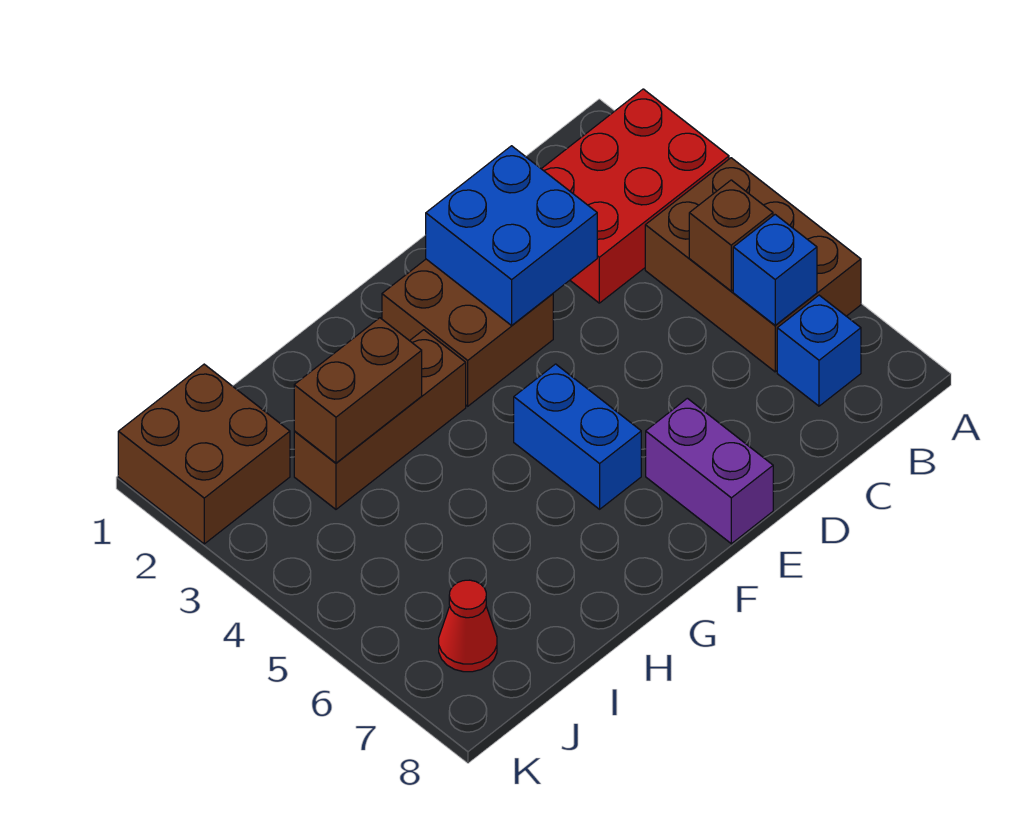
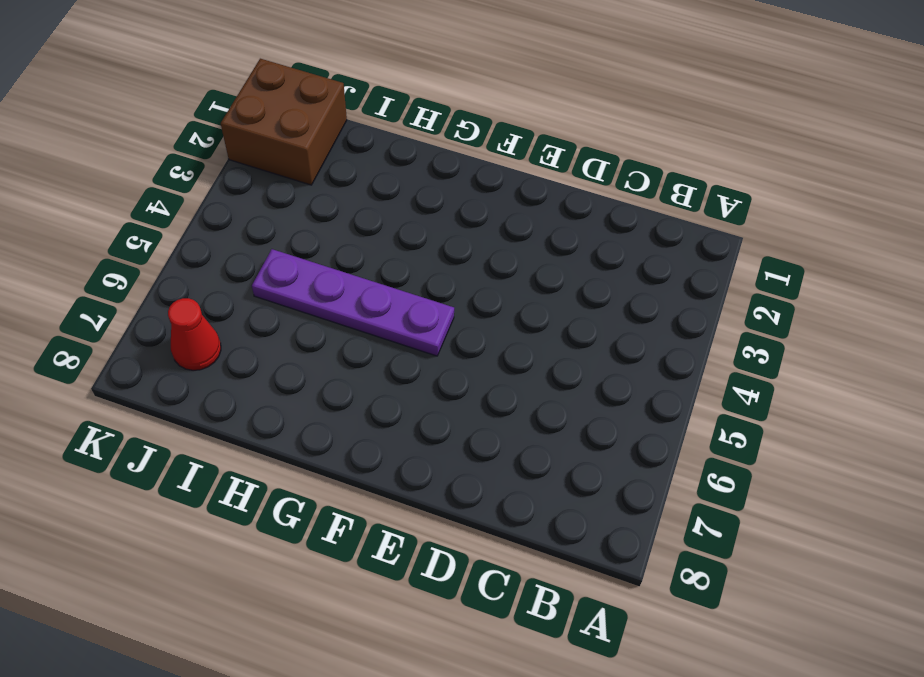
purple plate F5:I5 level 1 -> blue brick F5:F6 level 1
none -> red brick A2:C3 level 1
none -> brown brick A4:B6 level 1
none -> blue brick B7 level 1

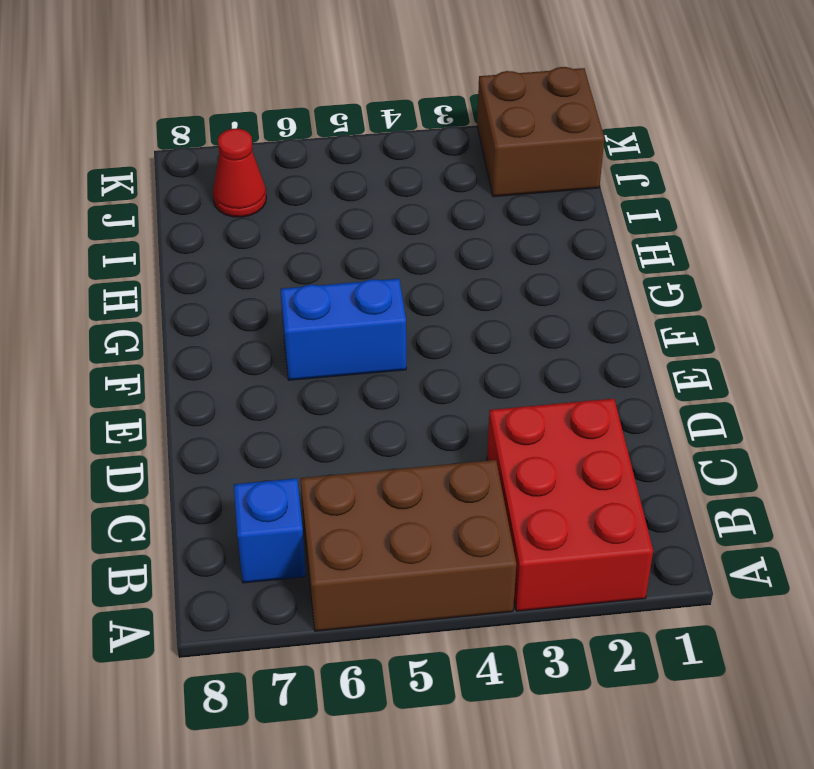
none -> brown brick E2:F3 level 1
none -> purple brick E7:E8 level 1
none -> brown brick G3:I3 level 1

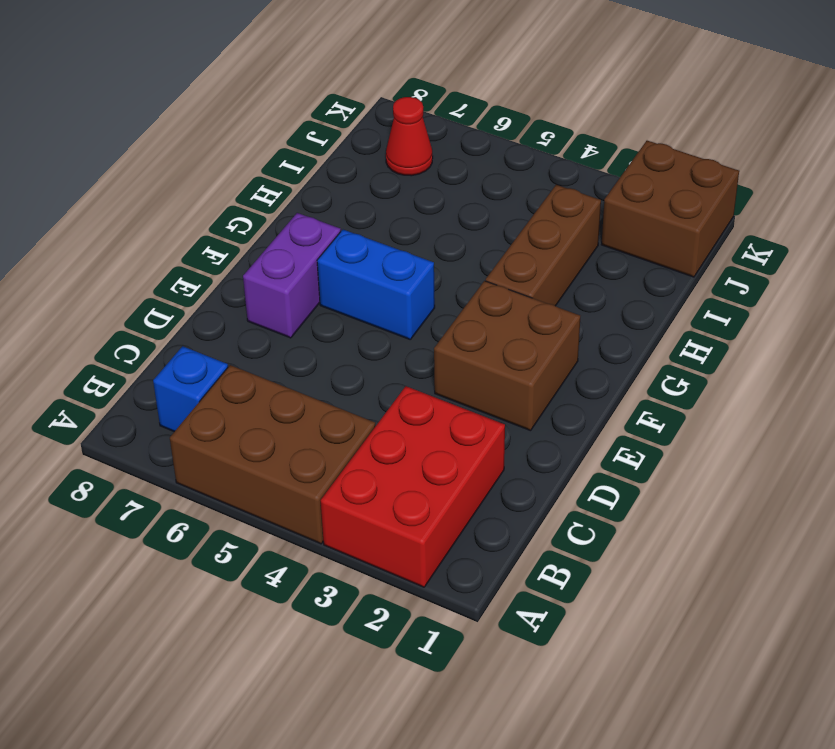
purple brick E7:F7 level 1 -> purple brick E7:E8 level 1
none -> brown brick B5 level 2
none -> blue brick B6 level 2
none -> blue brick D2:E3 level 2

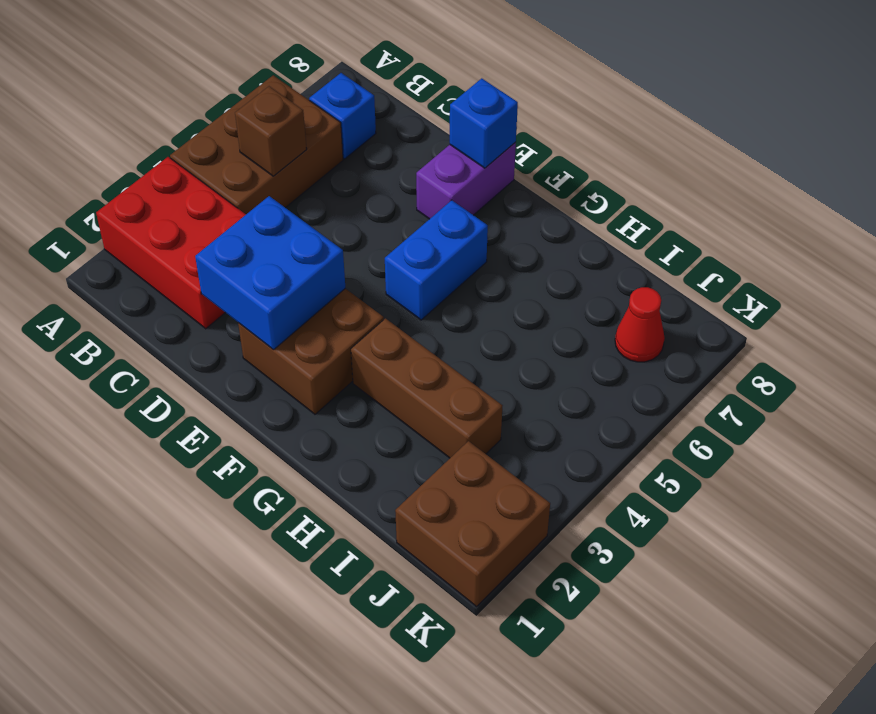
blue brick E8 level 2 -> blue brick B6 level 2
none -> brown brick H3:I3 level 2

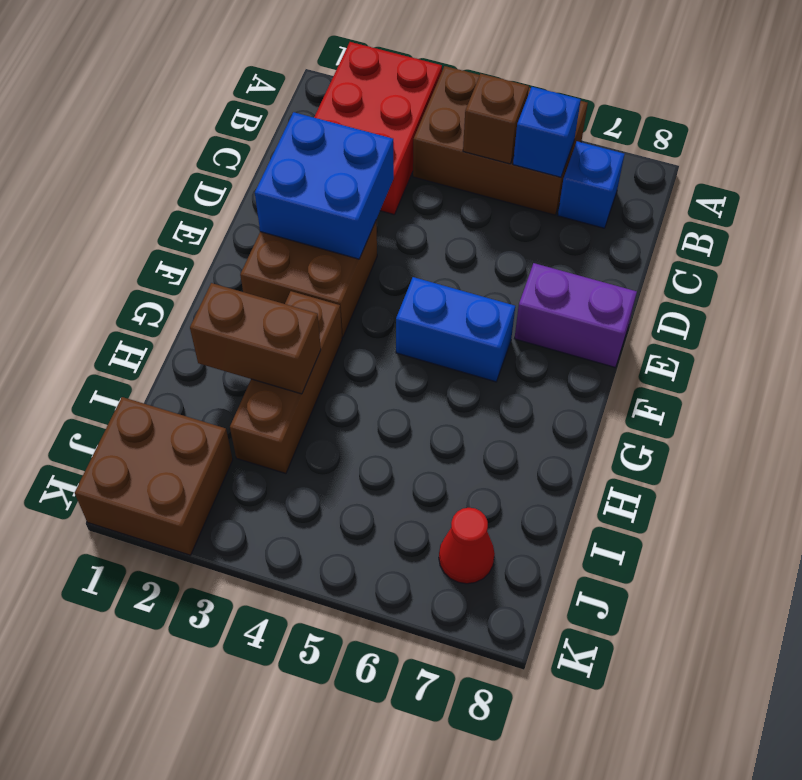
brown brick H2:H3 level 2 -> brown brick H3:I3 level 2

